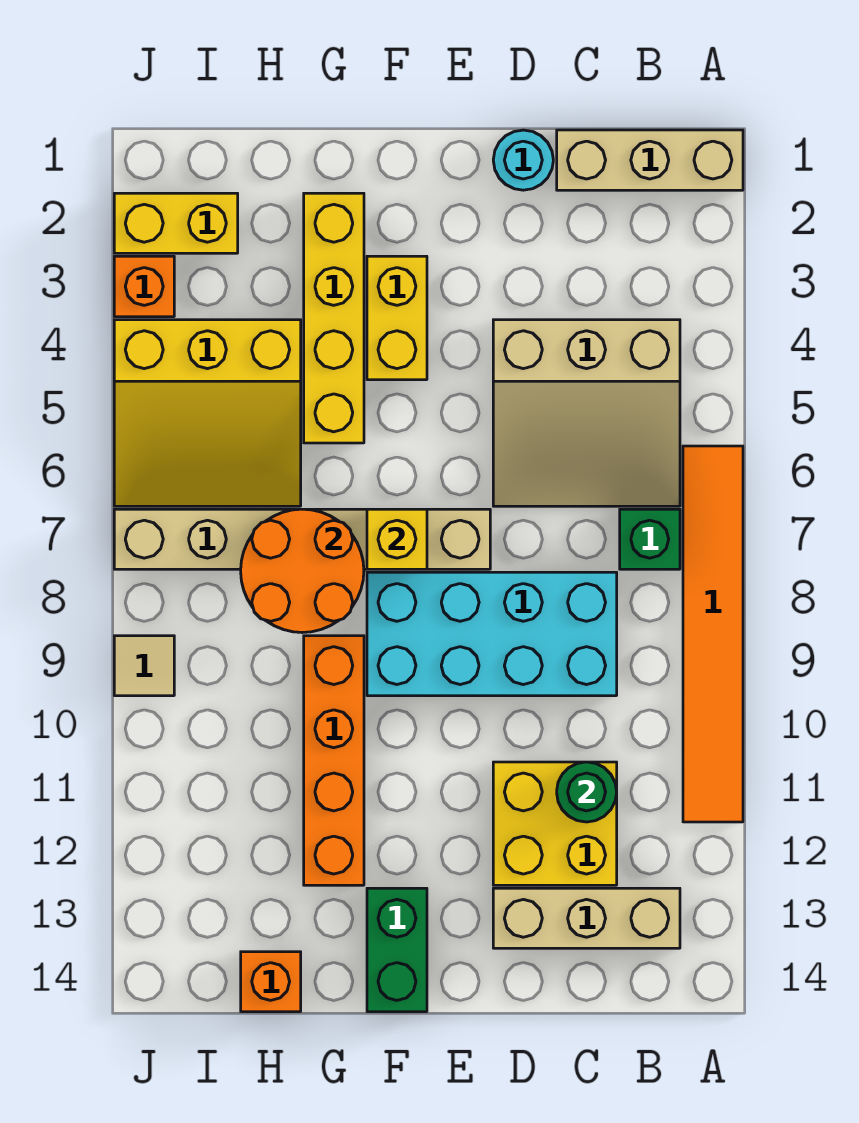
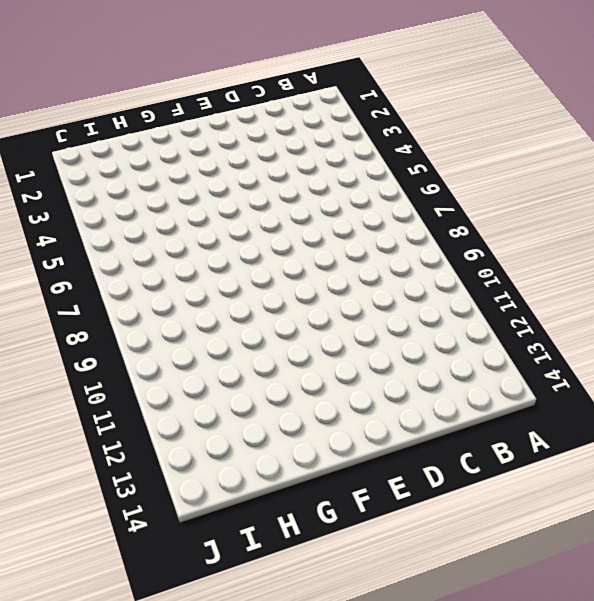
none -> tan brick A1:C1 level 1
none -> orange tile A6:A11 level 1
none -> tan slope B4:D6 level 1 top 4

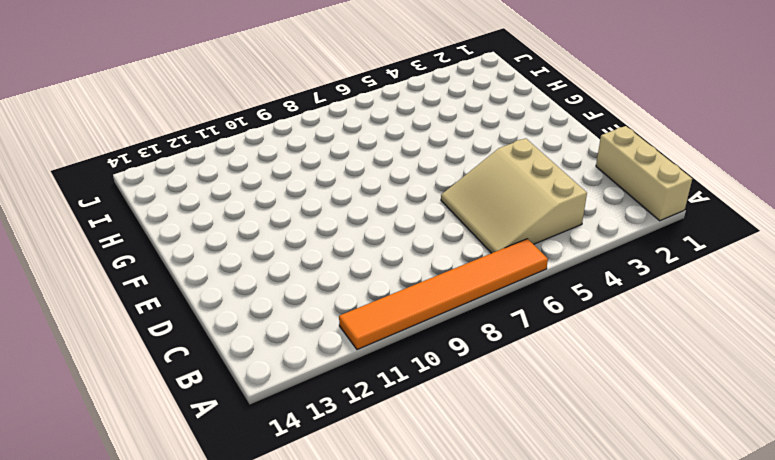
none -> green brick B7 level 1
none -> tan brick B13:D13 level 1
none -> cyan brick C8:F9 level 1

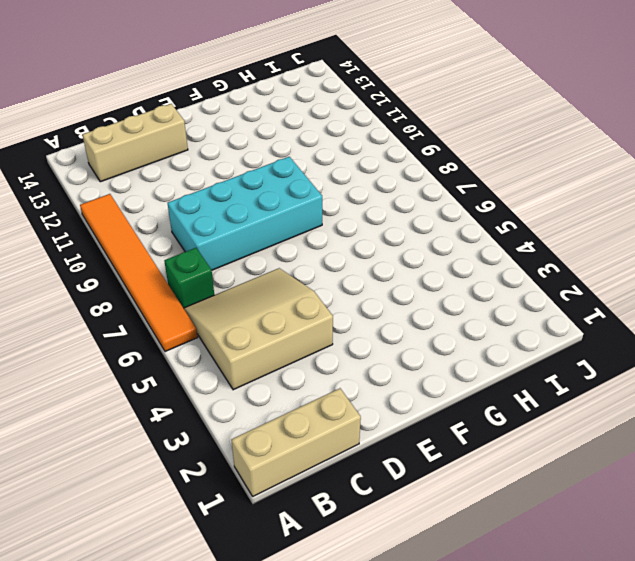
none -> yellow brick C11:D12 level 1
none -> cyan round brick D1 level 1
none -> tan brick E7:J7 level 1

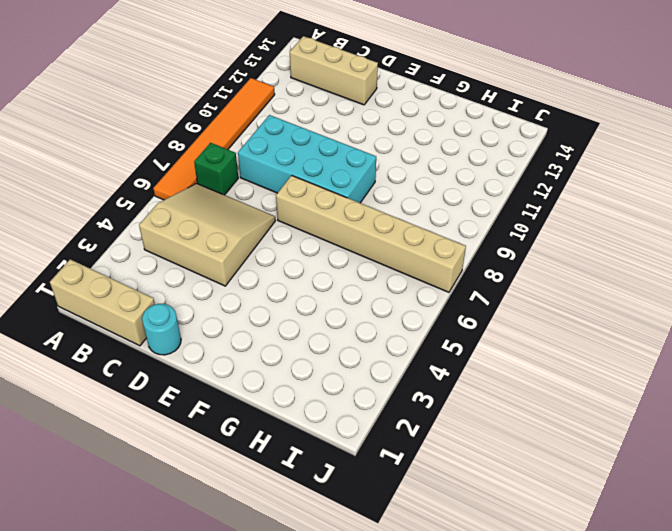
none -> yellow brick C11:D12 level 1
none -> yellow brick F3:F4 level 1
none -> green brick F13:F14 level 1

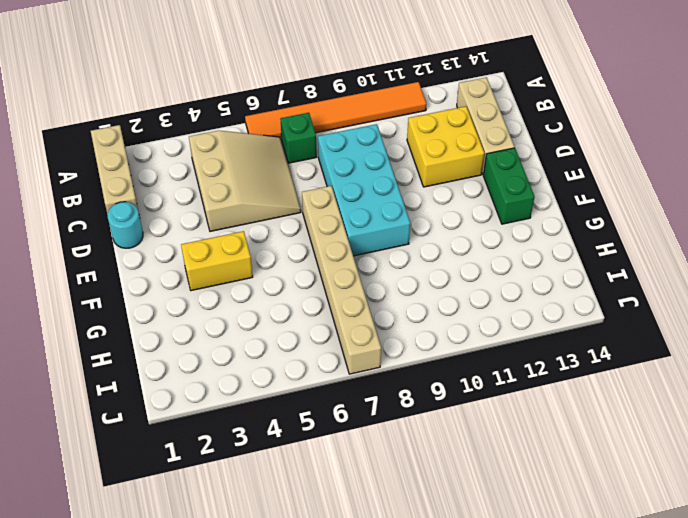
green brick E13:F13 level 1 -> green brick F13:F14 level 1
none -> yellow brick G2:G5 level 1
none -> orange brick G9:G12 level 1
none -> yellow slope H4:J6 level 1 top 4

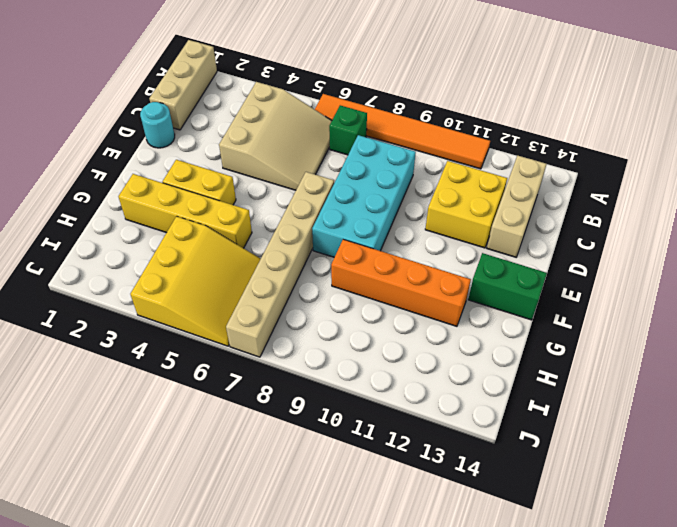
none -> orange brick H14 level 1
none -> yellow brick I2:J2 level 1
none -> orange brick J3 level 1

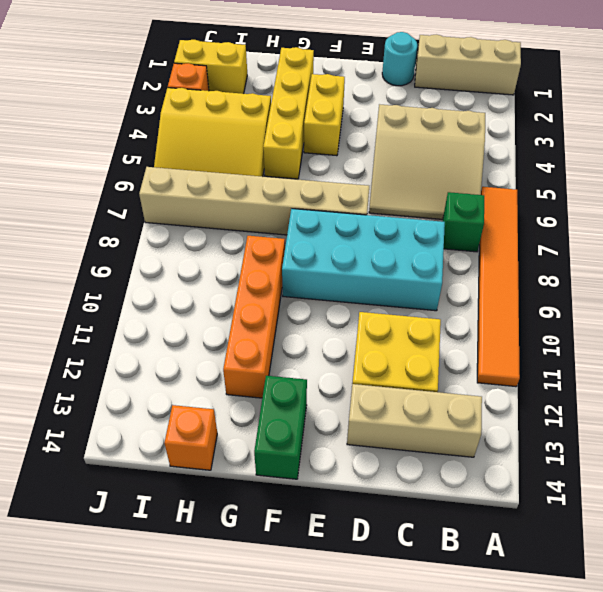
none -> tan tile J9 level 1
none -> green round brick C11 level 2
none -> yellow brick F7 level 2

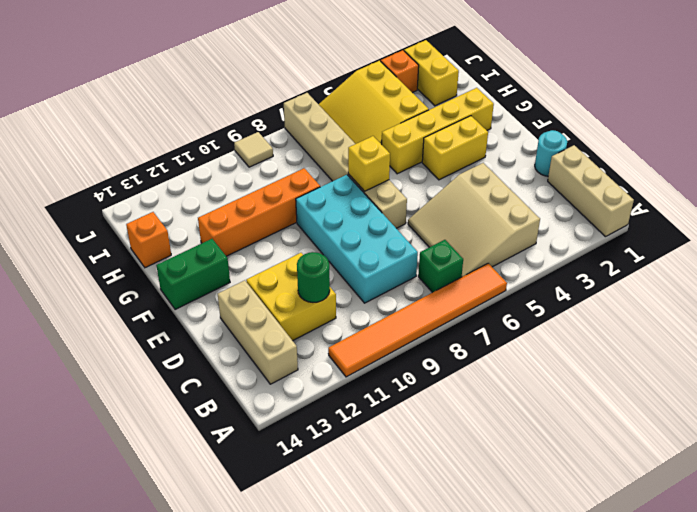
none -> orange round brick G7:H8 level 2

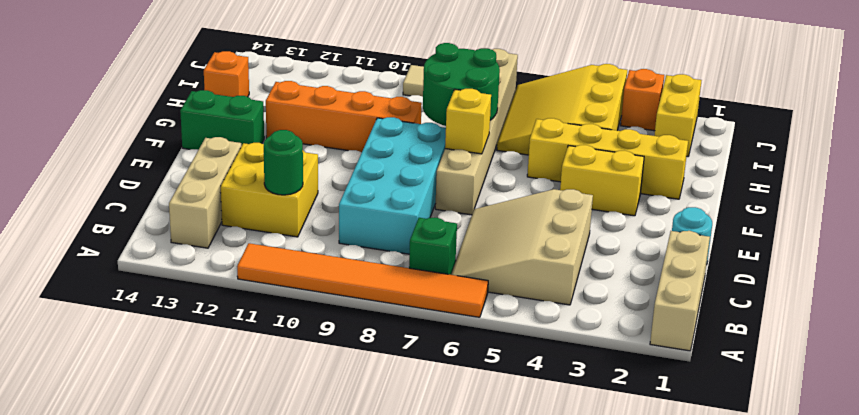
green round brick G7:H8 level 2 -> orange round brick G7:H8 level 2

